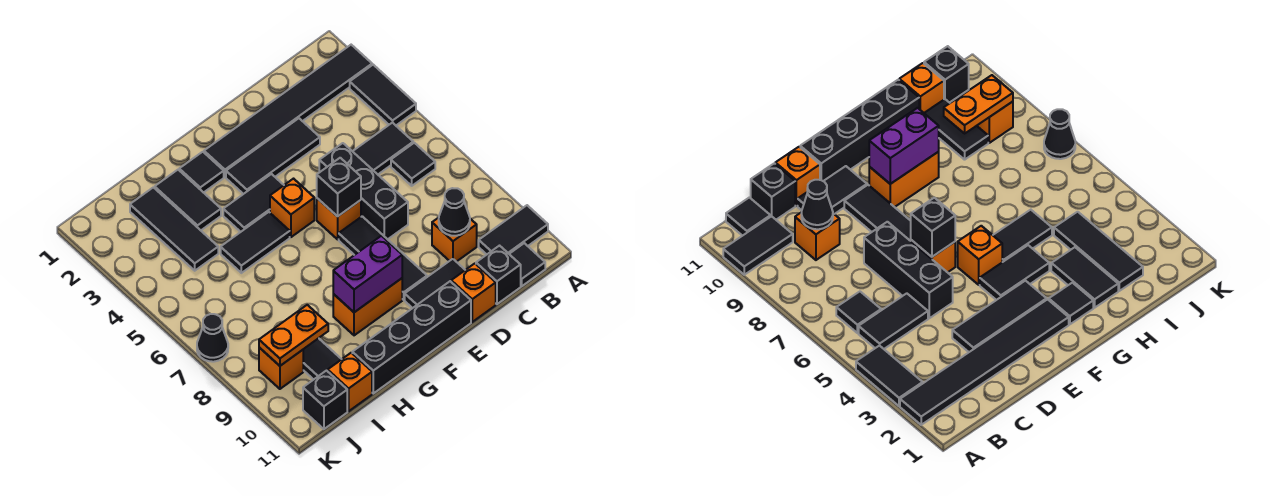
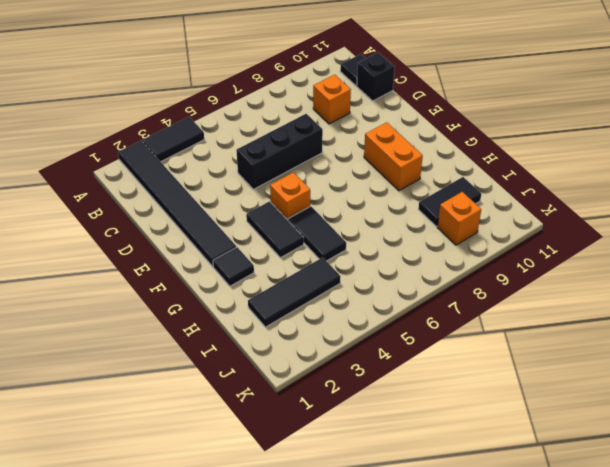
none -> black tile A10:B10 level 1
none -> black tile B5:C5 level 1
none -> black tile B6 level 1
none -> black tile D3:F3 level 1

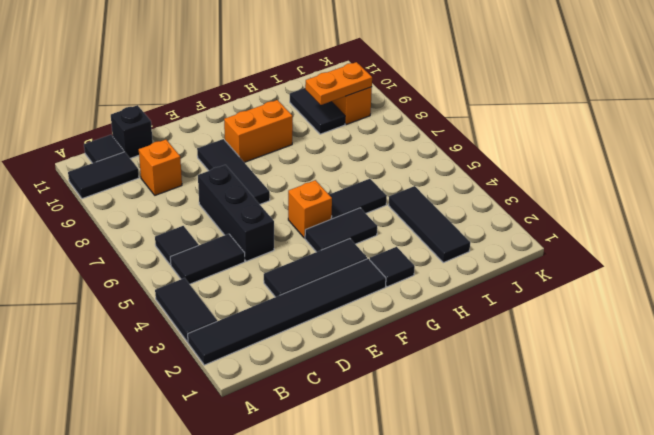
none -> black tile D10:E10 level 1
none -> orange brick D11 level 1
none -> orange brick E6 level 1
none -> black brick E11:H11 level 1

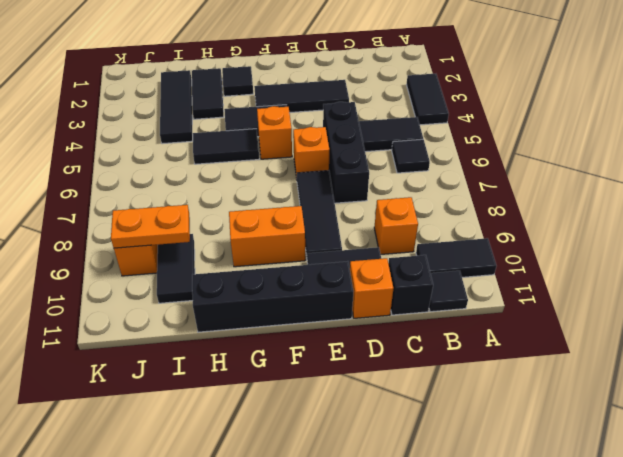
none -> black tile A2:F2 level 1
none -> orange brick I11 level 1
none -> black brick J11 level 1
none -> black cone K7 level 1

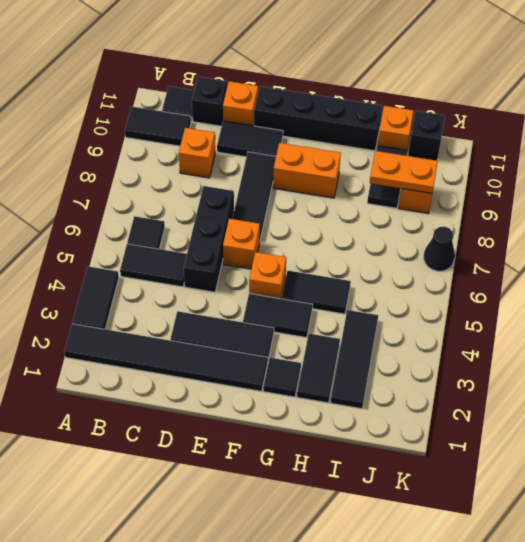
none -> black cone C9 level 2
none -> black brick E6 level 2
none -> purple brick F9:G9 level 2

